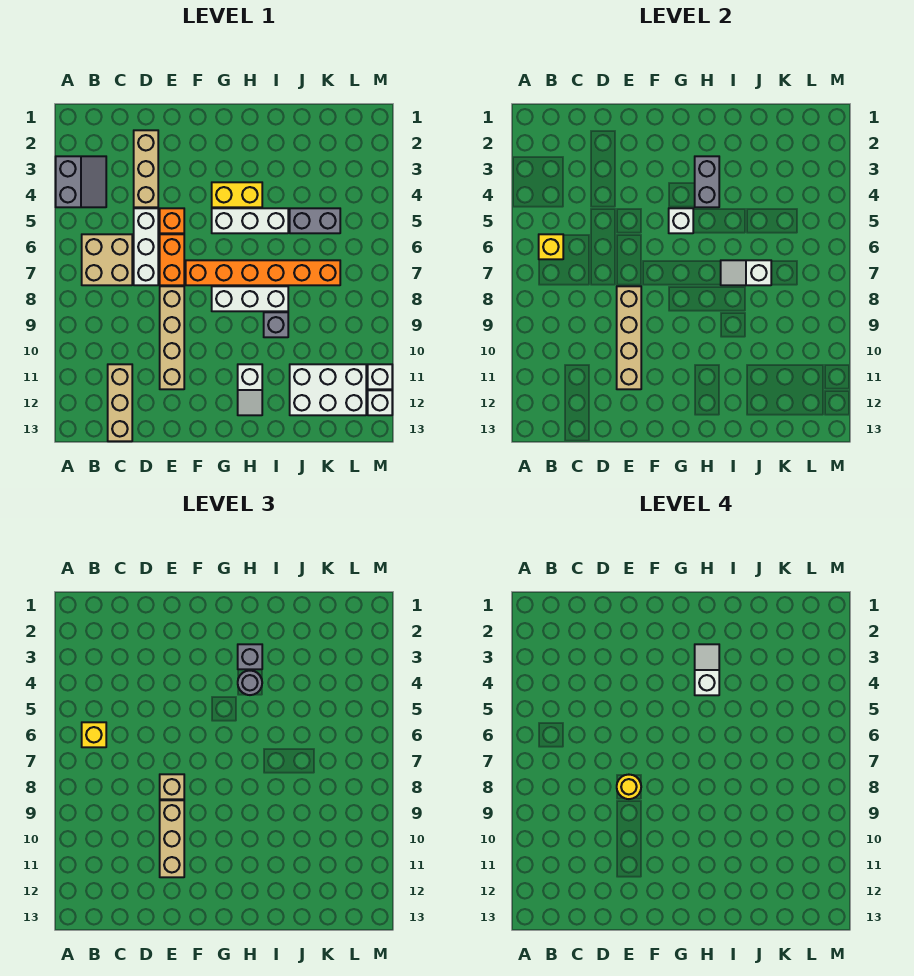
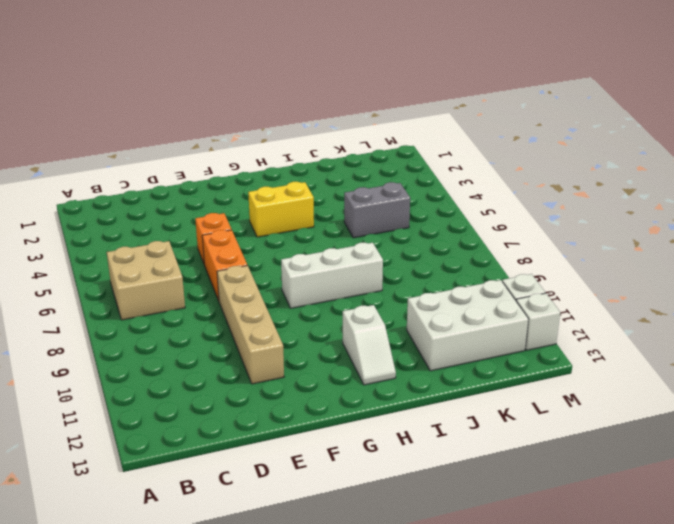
none -> grey slope A3:B4 level 1 top A
none -> tan brick C11:C13 level 1
none -> tan brick D2:D4 level 1
none -> white brick D5:D7 level 1

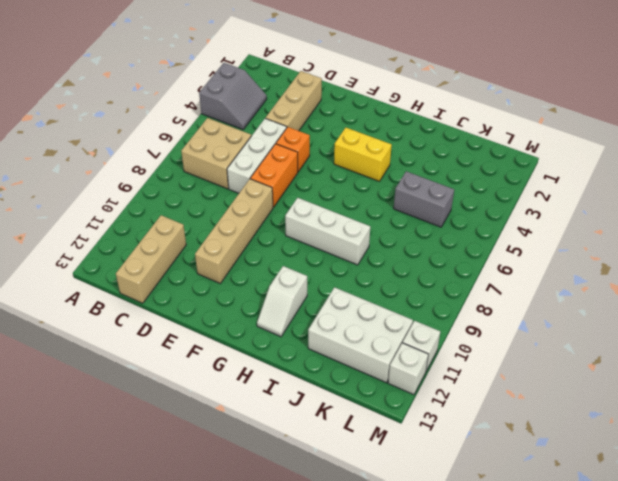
none -> orange brick F7:K7 level 1
none -> white brick G5:I5 level 1
none -> grey brick I9 level 1
none -> yellow brick B6 level 2

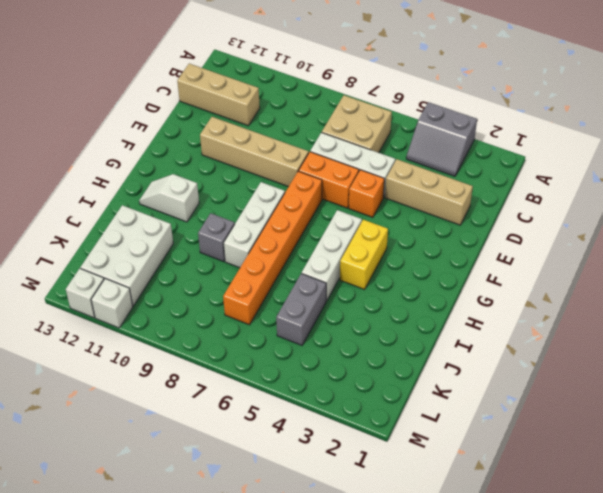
none -> yellow brick B6 level 2
none -> tan brick E8:E11 level 2
none -> white brick G5 level 2
none -> grey brick H3:H4 level 2

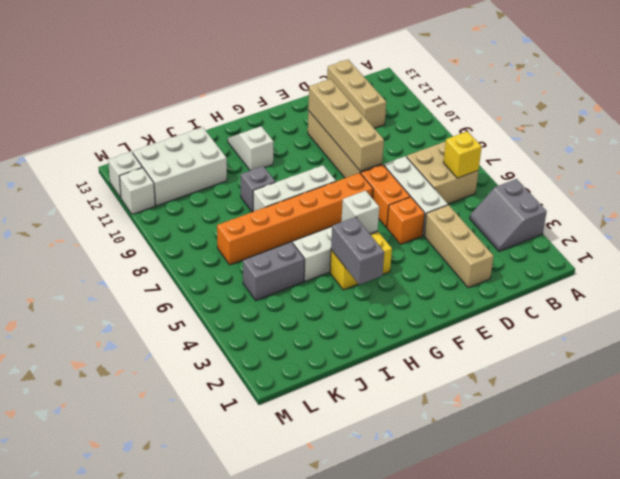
none -> white slope I7:J7 level 2 top J
none -> yellow brick B6 level 3
none -> tan brick E8 level 3
none -> tan brick E9:E11 level 3

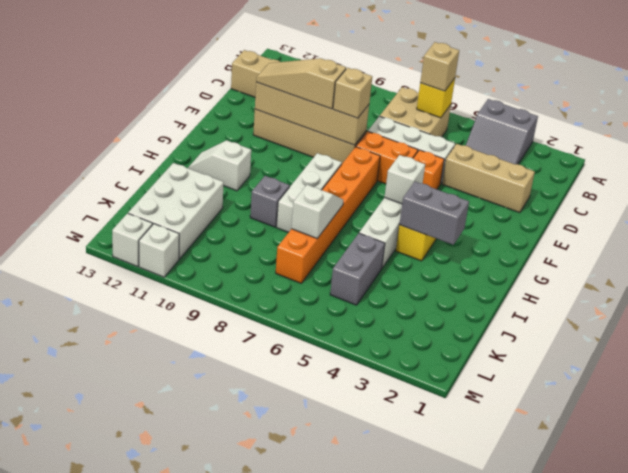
tan brick B6 level 3 -> yellow brick B6 level 3
tan slope E9:E11 level 3 top 9 -> tan brick E9:E11 level 3
none -> grey brick H3 level 3
none -> grey round brick H4 level 3
none -> yellow round brick E8 level 4
none -> white slope H3:H4 level 4 top 4

